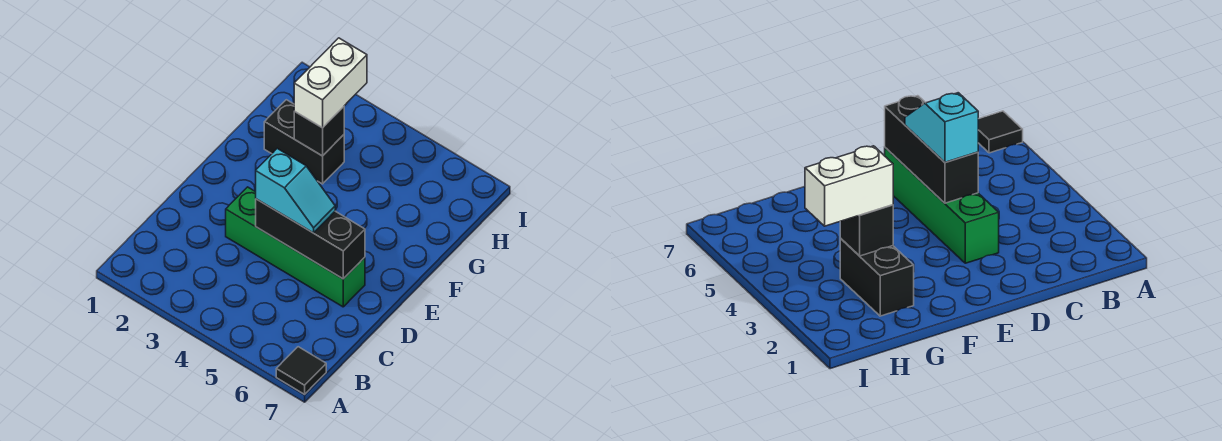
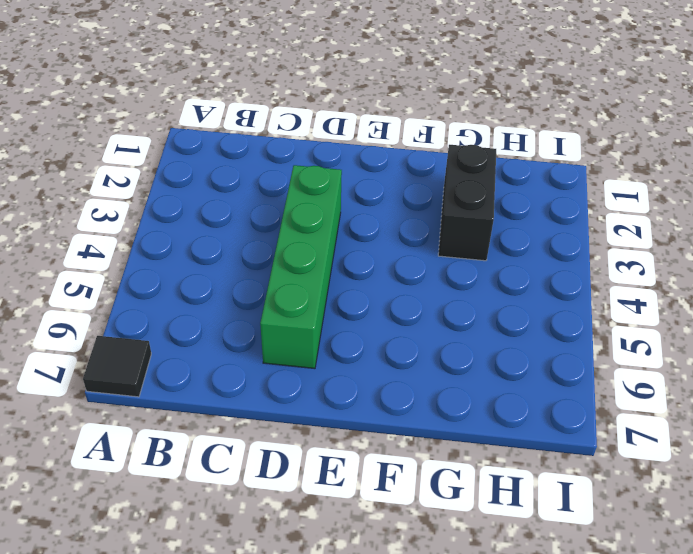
none -> black brick D4:D6 level 2
none -> black brick G3 level 2

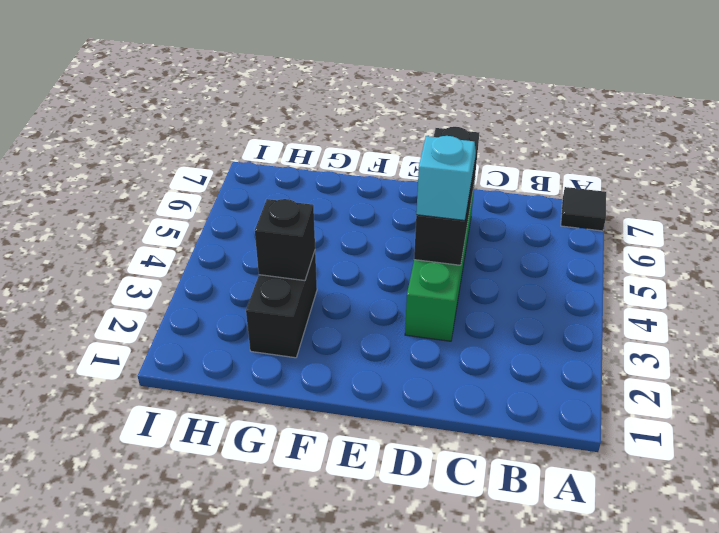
none -> white brick G3:H3 level 3

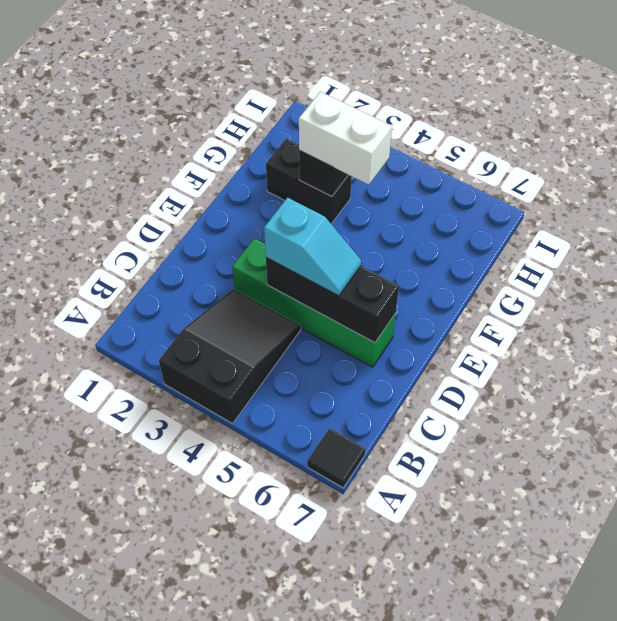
black slope A3:C4 level 1 top A -> none
white brick G3:G4 level 3 -> white brick G3:H3 level 3

